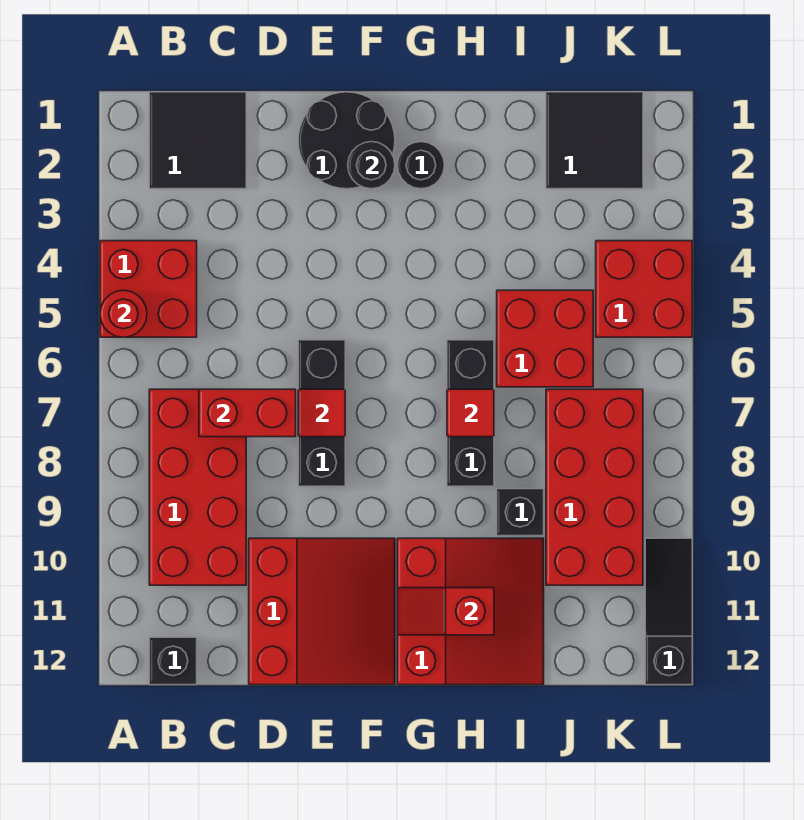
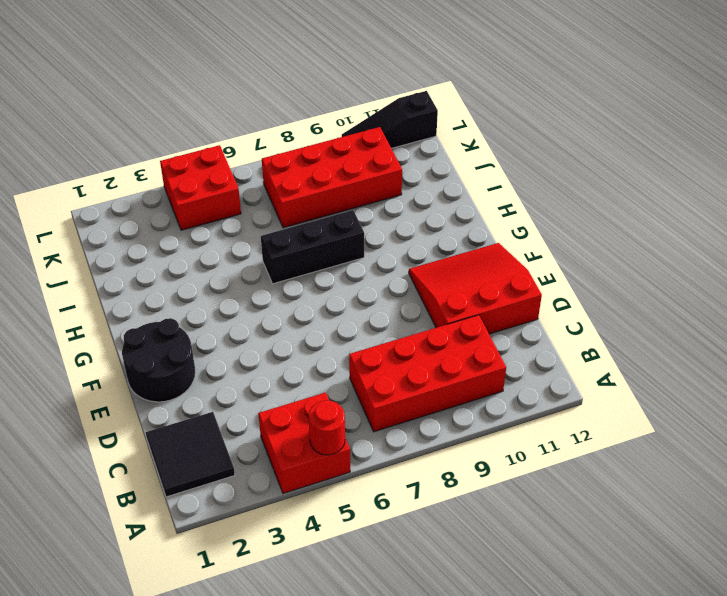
none -> black brick B12 level 1
none -> black brick E6:E8 level 1
none -> black round brick G2 level 1

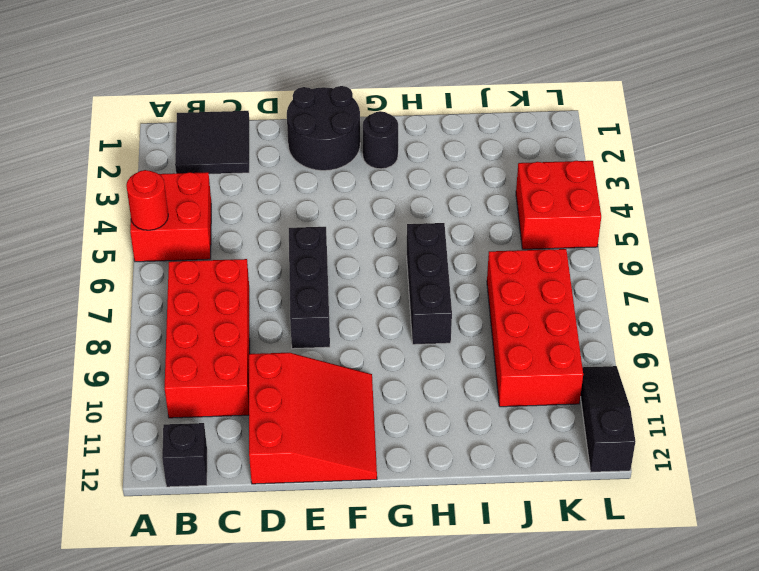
none -> red slope G10:I12 level 1 top G
none -> red brick I5:J6 level 1
none -> black brick I9 level 1

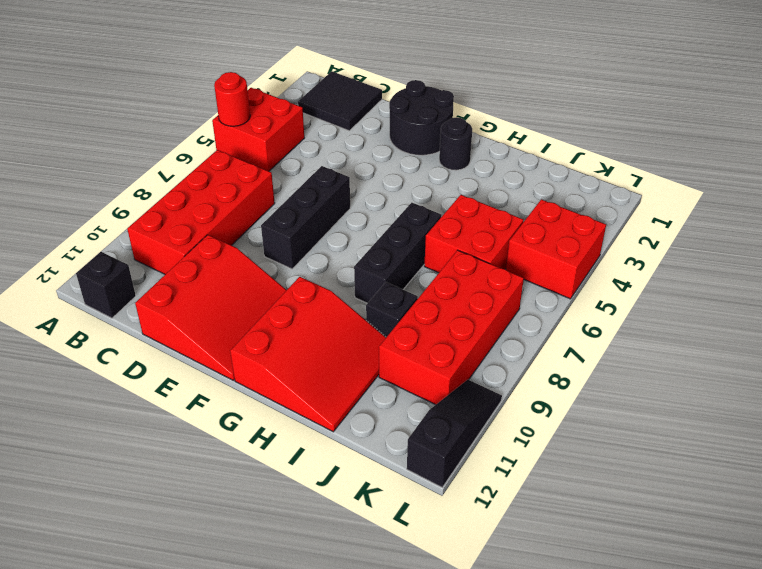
none -> black tile J1:K2 level 1
none -> red brick C7:D7 level 2
none -> red tile E7 level 2

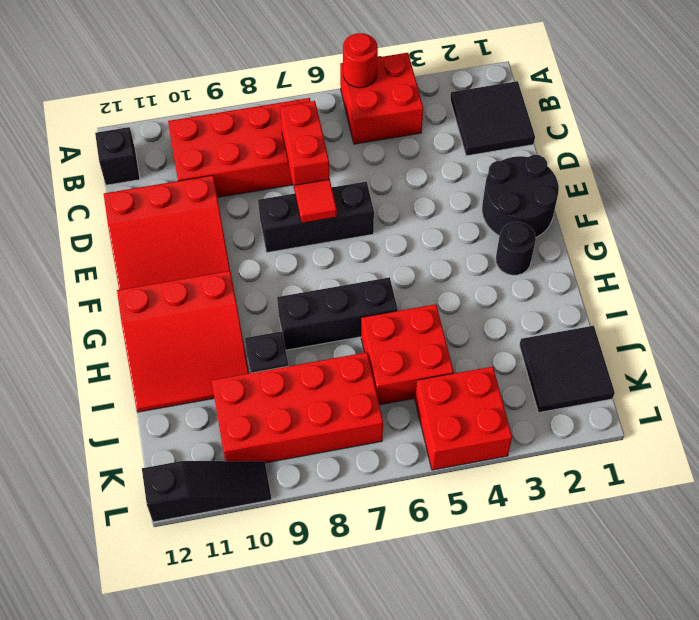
none -> black round brick F2 level 2
none -> red slope G11:H11 level 2 top H
none -> red tile H7 level 2

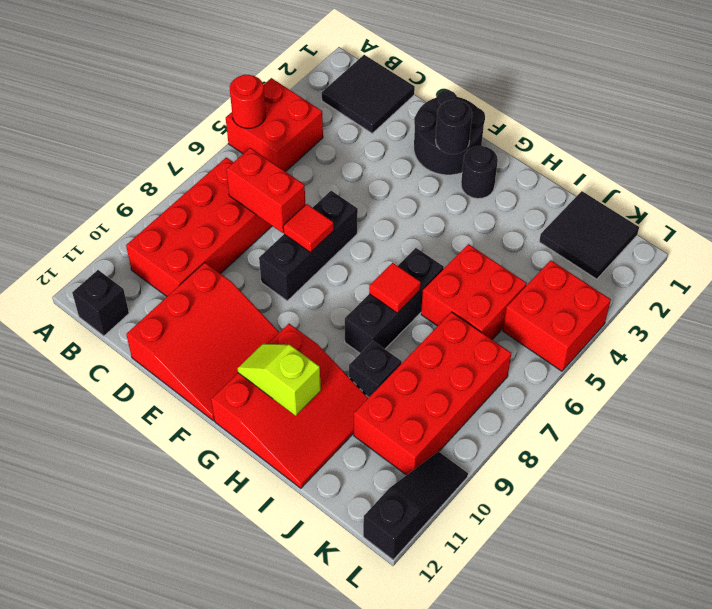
lime slope G11:H11 level 2 top H -> red slope G11:H11 level 2 top H

